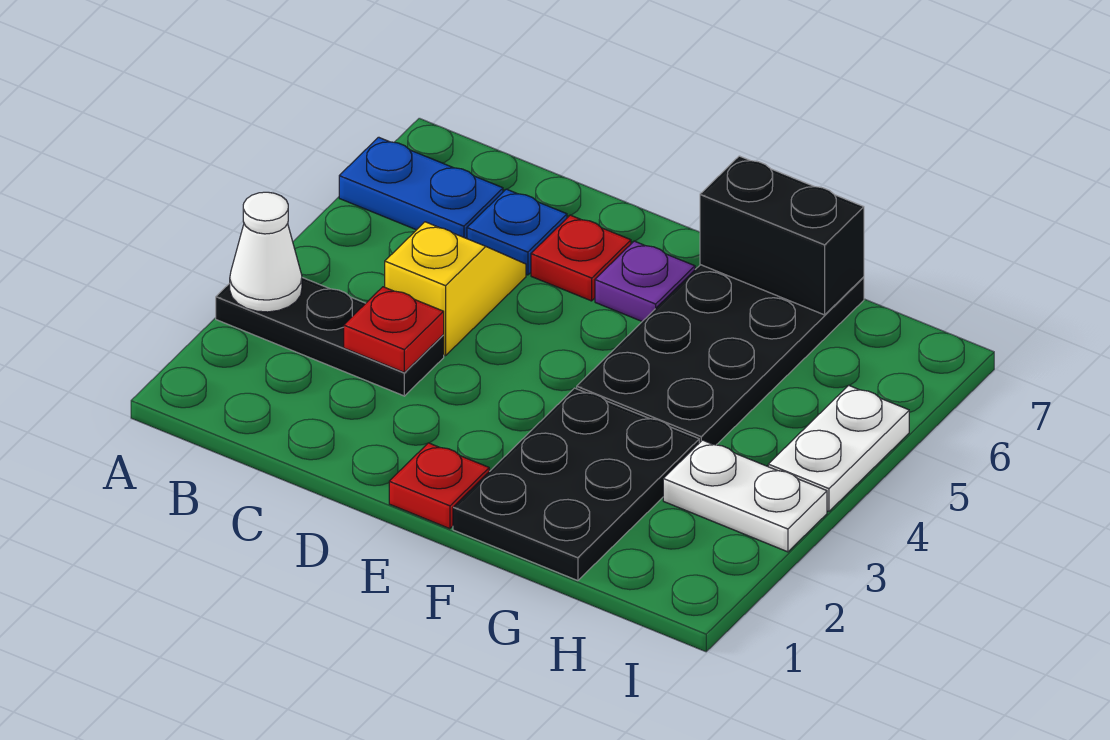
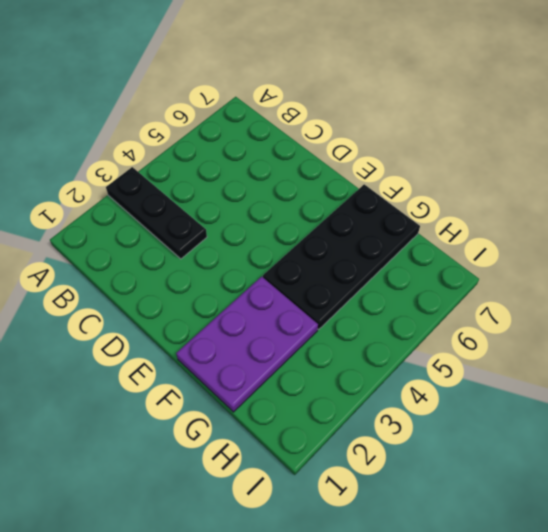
purple plate F1:G3 level 1 -> black plate F1:G3 level 1
none -> blue plate A6:B6 level 1
none -> yellow slope C4:C5 level 1 top 4
none -> blue plate C6 level 1

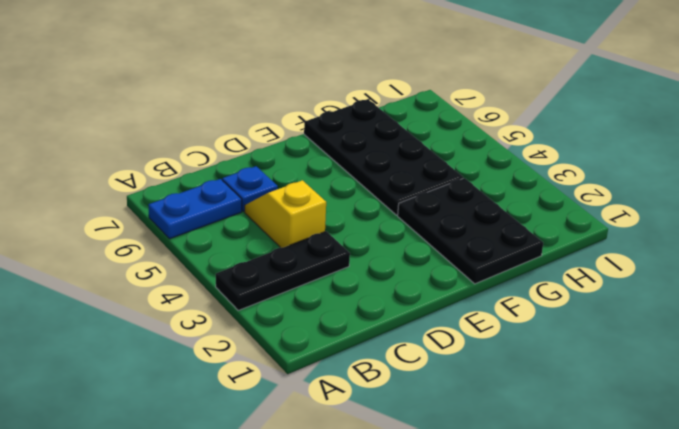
none -> red plate D6 level 1
none -> red plate E1 level 1
none -> purple plate E6 level 1

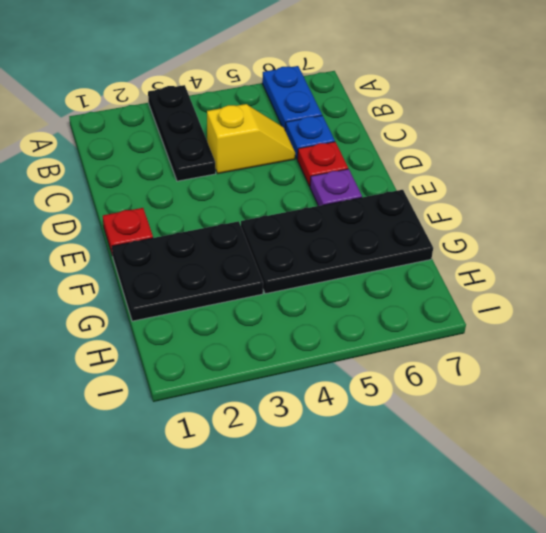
none -> white plate H3:I3 level 1
none -> white plate I4:I5 level 1
none -> white cone A3 level 2

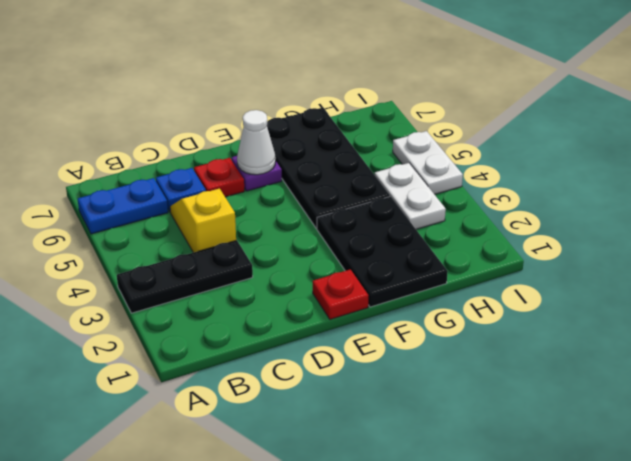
white cone E6 level 2 -> white cone A3 level 2
white plate H3:H4 level 1 -> white plate H3:I3 level 1
none -> red plate C3 level 2
none -> black brick F7:G7 level 2

